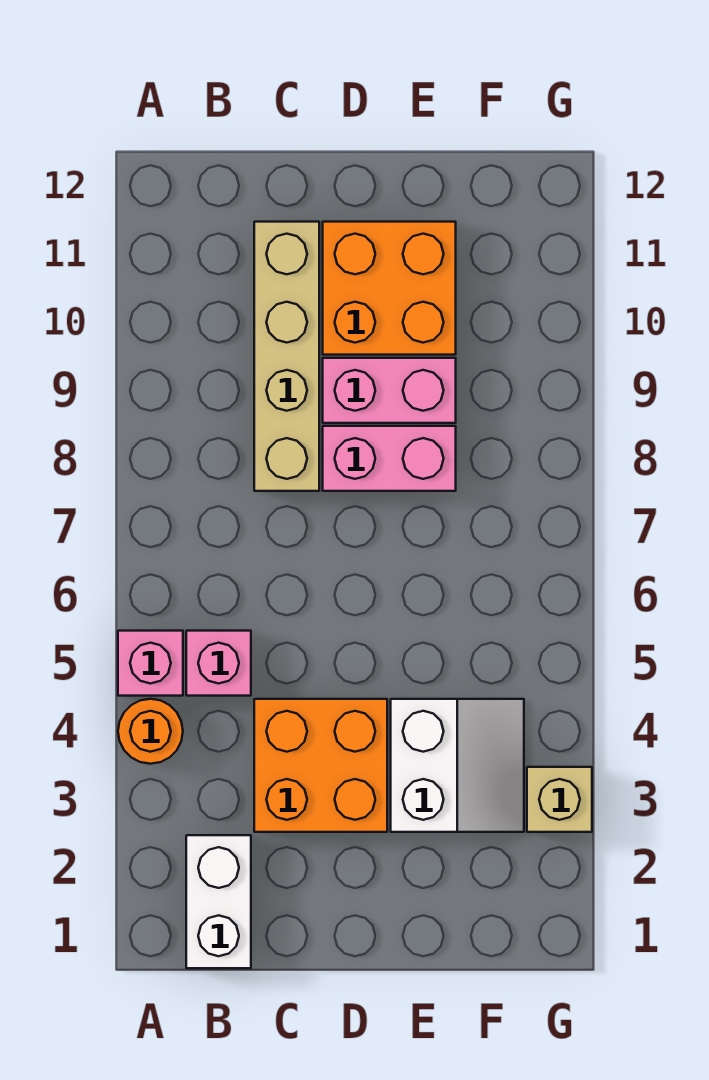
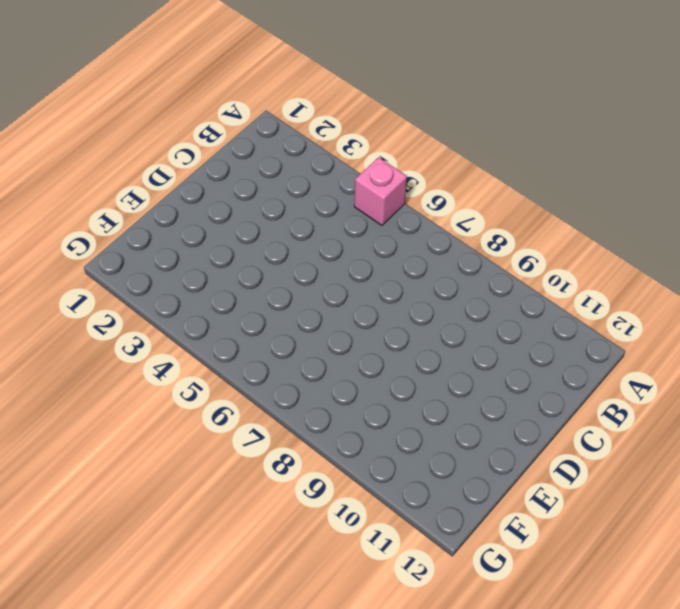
none -> orange round brick A4 level 1
none -> white brick B1:B2 level 1

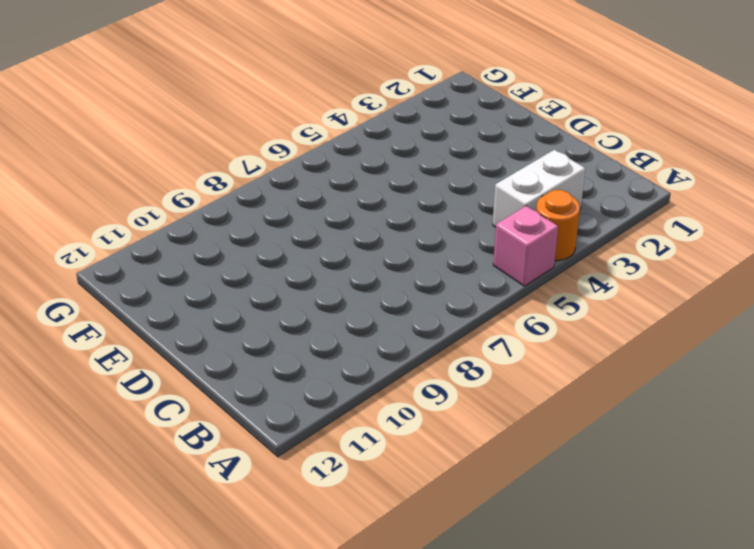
white brick B3:B4 level 1 -> white brick B1:B2 level 1
none -> pink brick B5 level 1
none -> orange brick C3:D4 level 1

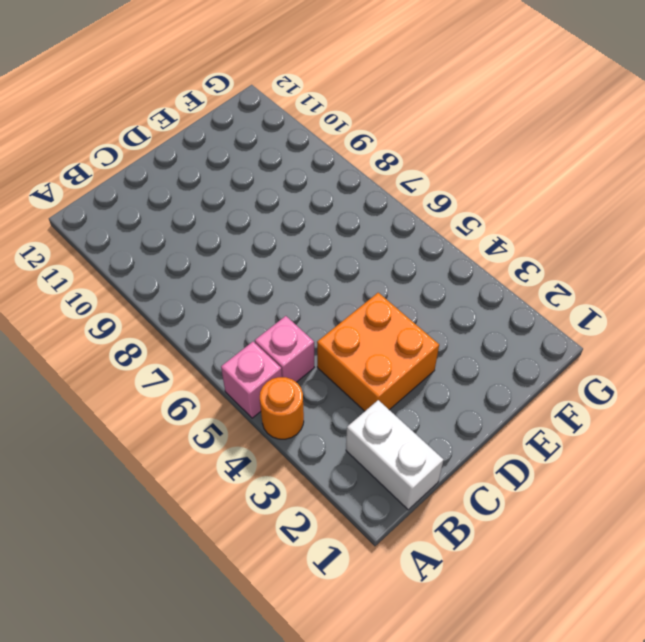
none -> tan brick C8:C11 level 1
none -> pink brick D8:E8 level 1

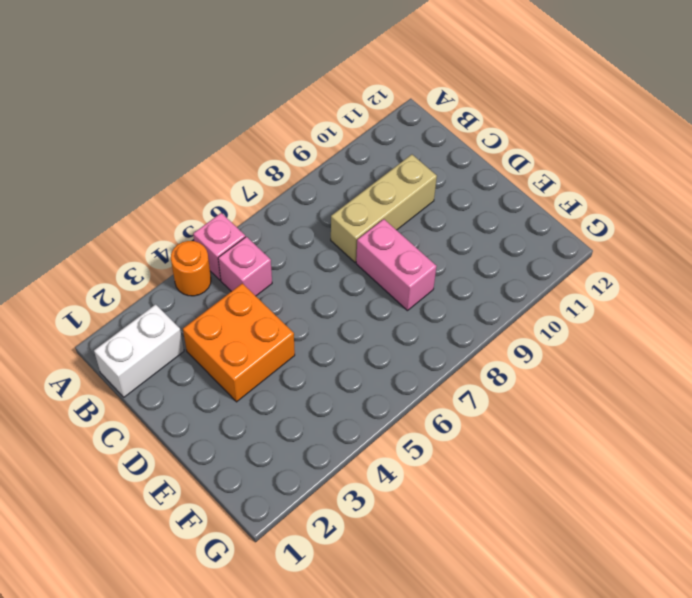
tan brick C8:C10 level 1 -> tan brick C8:C11 level 1
none -> pink brick D9:E9 level 1
none -> orange brick D10:E11 level 1

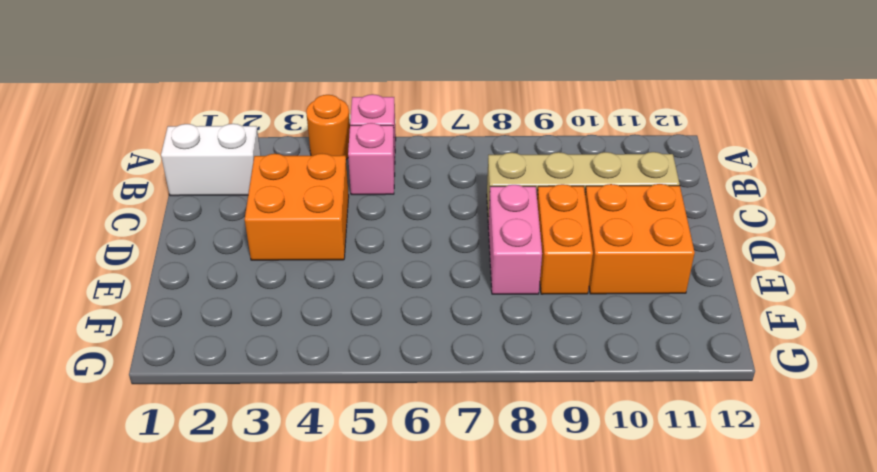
orange brick D9:E9 level 1 -> pink brick D9:E9 level 1
none -> white slope E3:F4 level 1 top E
none -> tan brick G3 level 1

